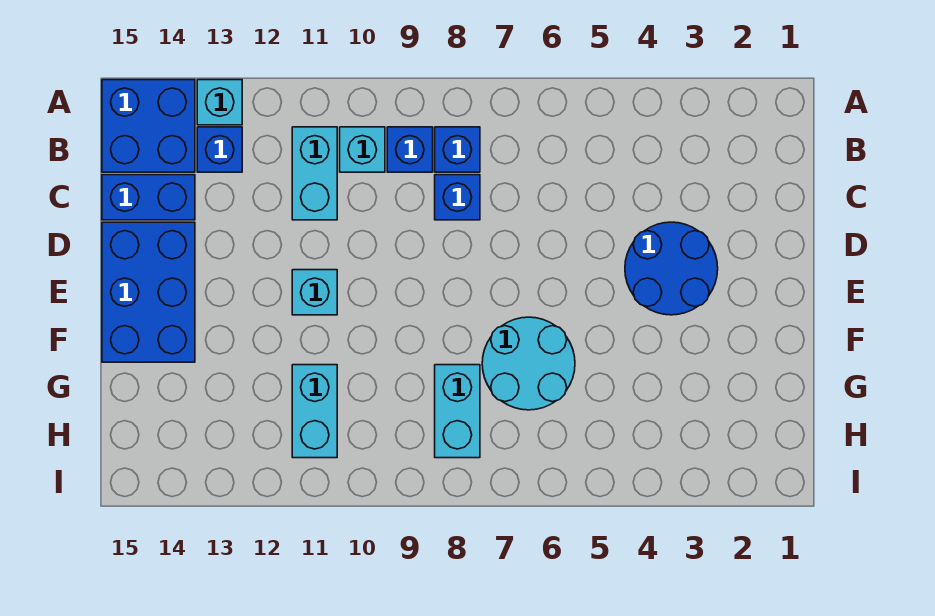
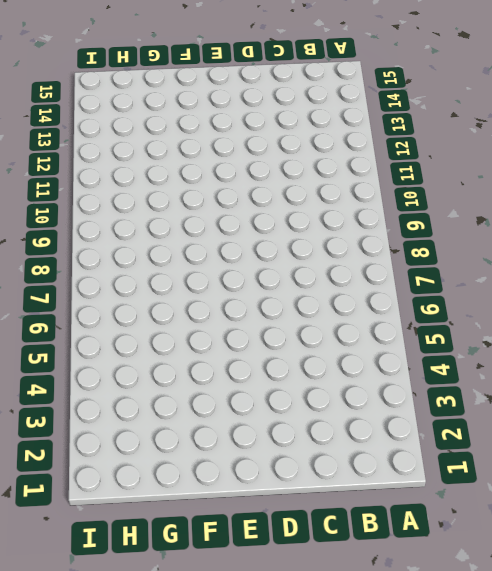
none -> cyan brick A13 level 1
none -> blue brick A14:B15 level 1
none -> blue brick B8 level 1

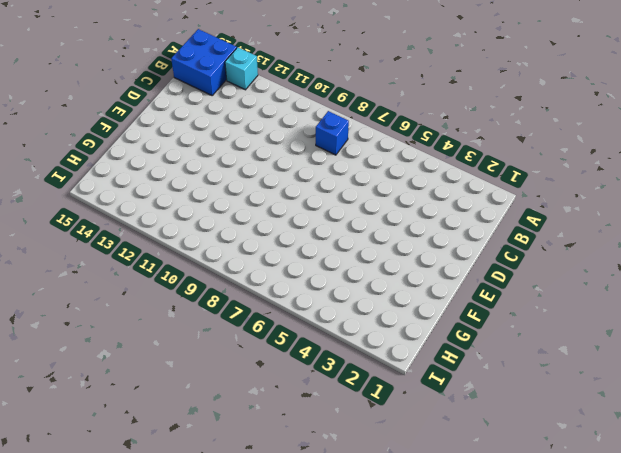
none -> blue brick B9 level 1
none -> cyan brick B10 level 1
none -> cyan brick B11:C11 level 1

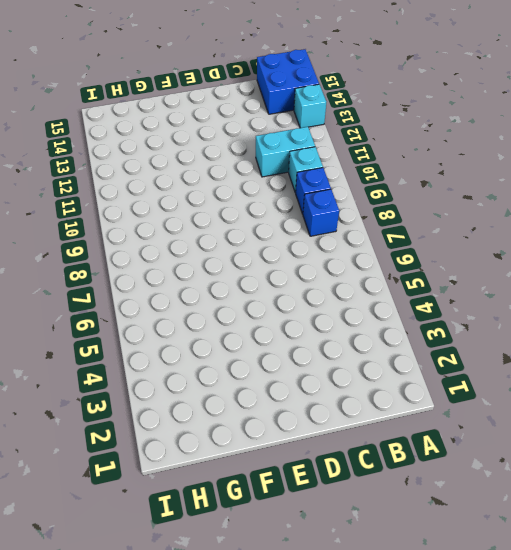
none -> blue brick B13 level 1
none -> blue brick C8 level 1
none -> blue brick C14:C15 level 1

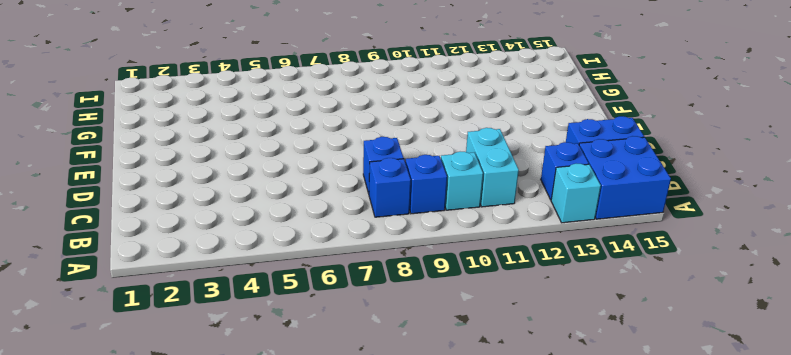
none -> blue round brick D3:E4 level 1
none -> blue brick D14:F15 level 1
none -> cyan brick E11 level 1

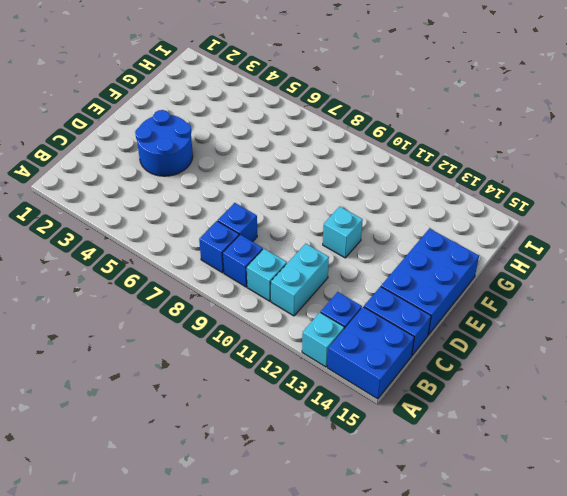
none -> cyan round brick F6:G7 level 1
none -> cyan brick G8:H8 level 1
none -> cyan brick G11:H11 level 1

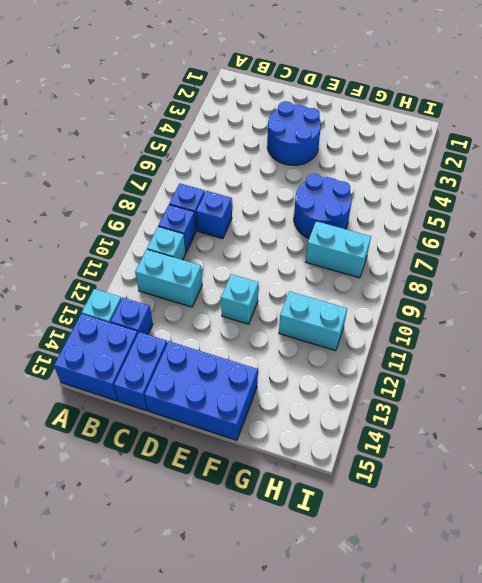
blue round brick F6:G7 level 1 -> cyan round brick F6:G7 level 1

